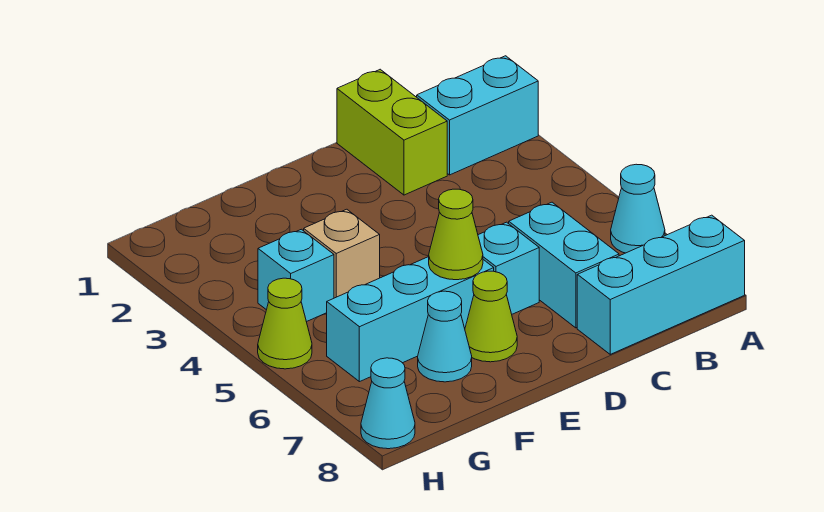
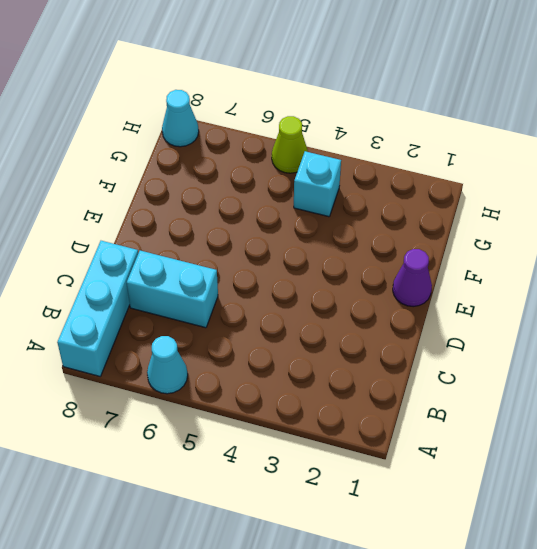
purple cone E1 level 1 -> none
none -> cyan brick A2:B2 level 1
none -> lime brick C1:C2 level 1
none -> cyan brick D6 level 1

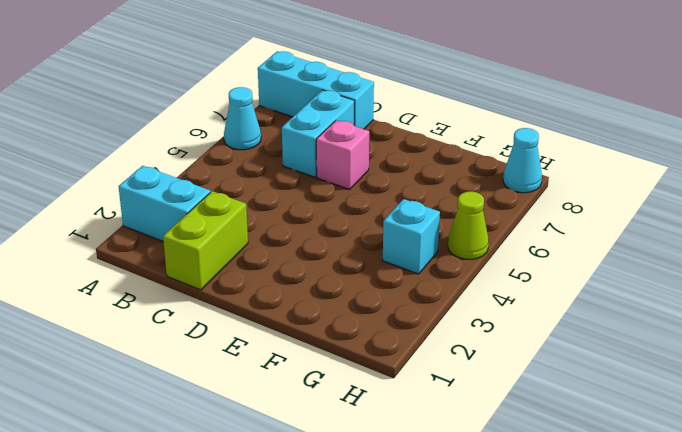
pink brick D6 level 1 -> cyan brick D6 level 1
none -> cyan brick E6:G6 level 1
none -> lime cone E7 level 1
none -> tan brick F4 level 1

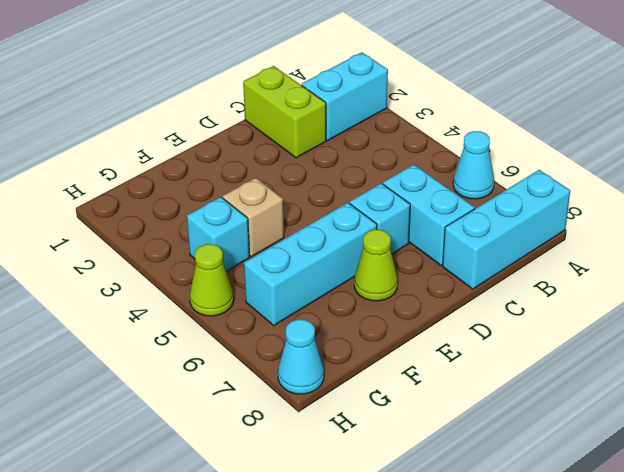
none -> cyan cone F7 level 1
none -> lime cone E6 level 2

